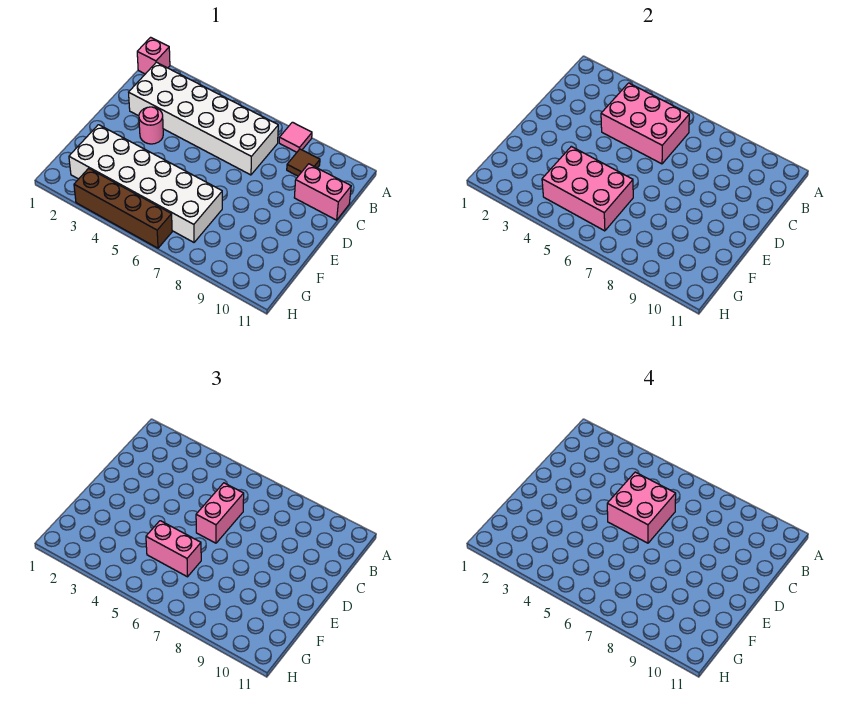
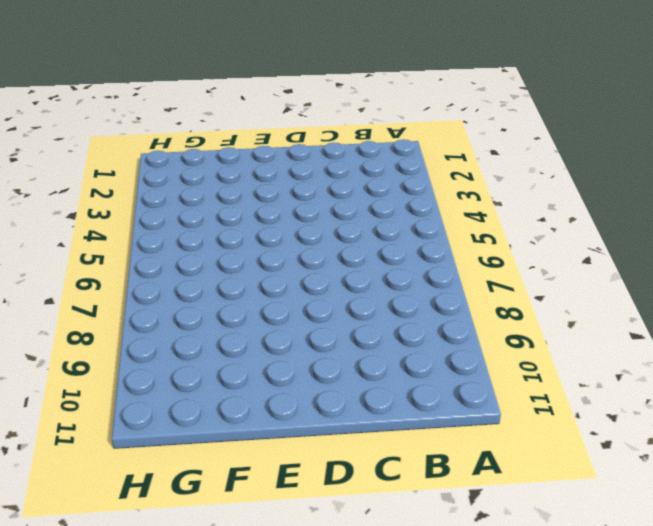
none -> pink brick A1 level 1
none -> pink tile A8 level 1
none -> white brick B2:C7 level 1

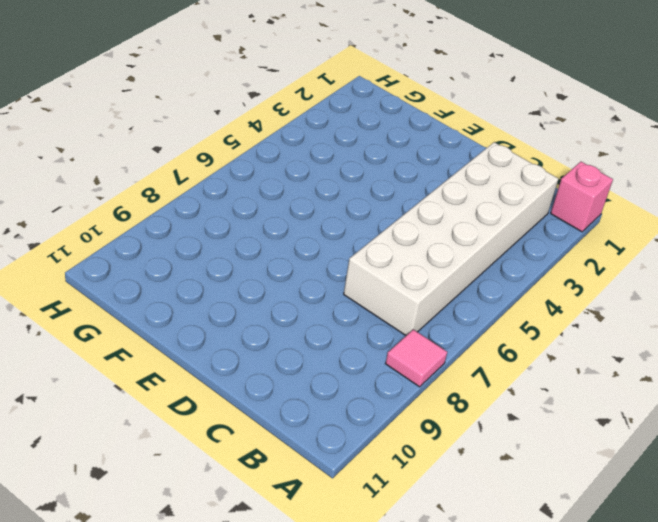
none -> brown tile B9 level 1
none -> pink brick C10:C11 level 1
none -> pink round brick D3 level 1

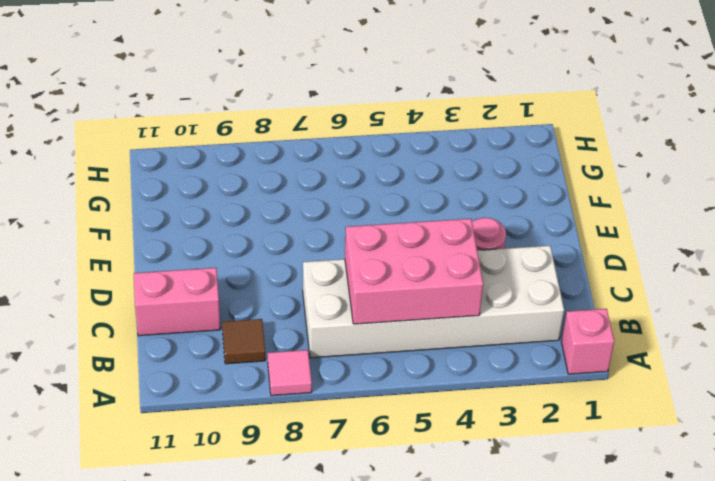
none -> white brick F2:G7 level 1
none -> brown brick H3:H6 level 1
none -> pink brick F4:G6 level 2

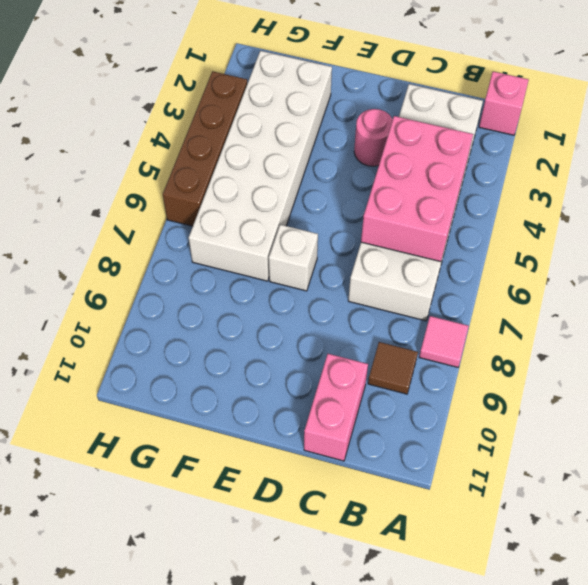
white brick E7 level 1 -> none
none -> pink brick F4:G6 level 2
none -> pink brick C6:D6 level 3
none -> pink brick F5:F6 level 3

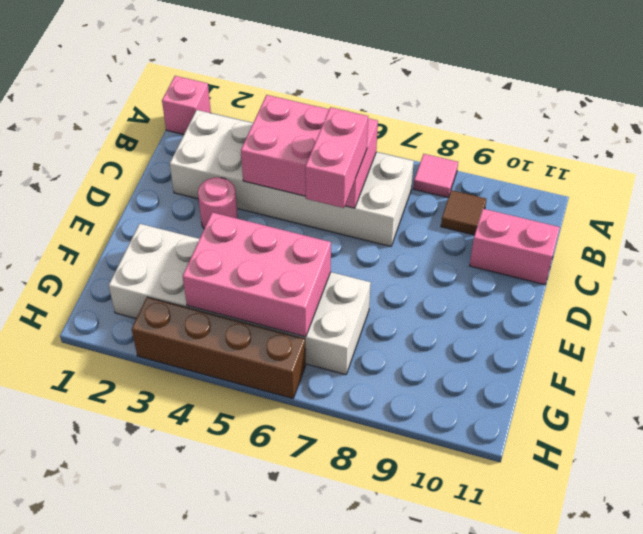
none -> pink brick F5:F6 level 3
none -> pink brick C5:D6 level 4

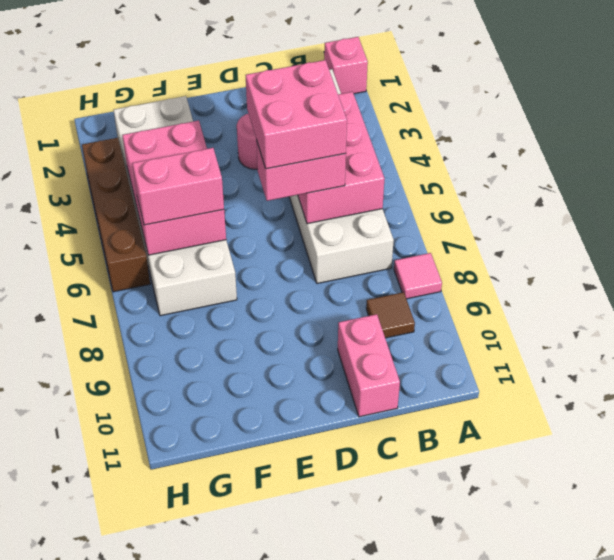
pink brick F6:G6 level 3 -> pink brick F5:F6 level 3

